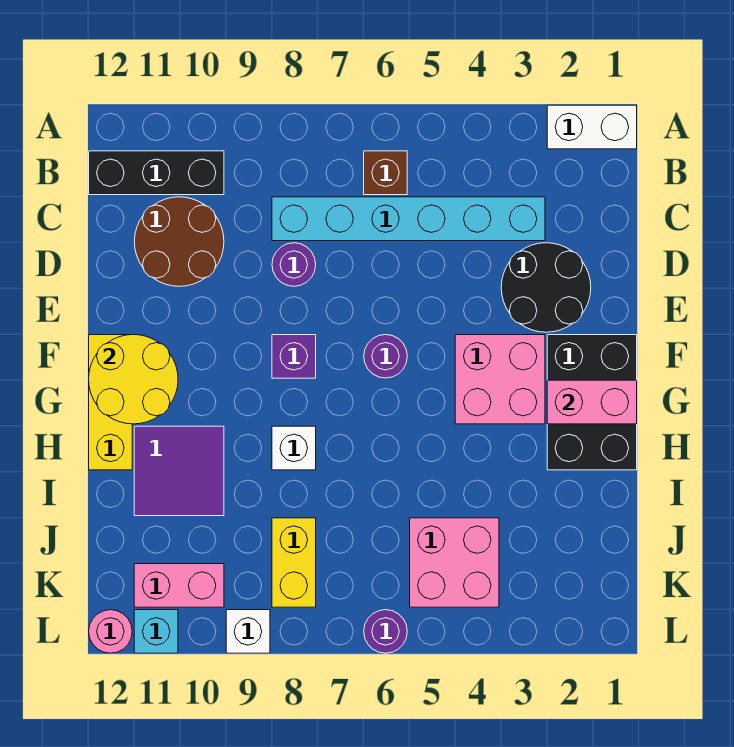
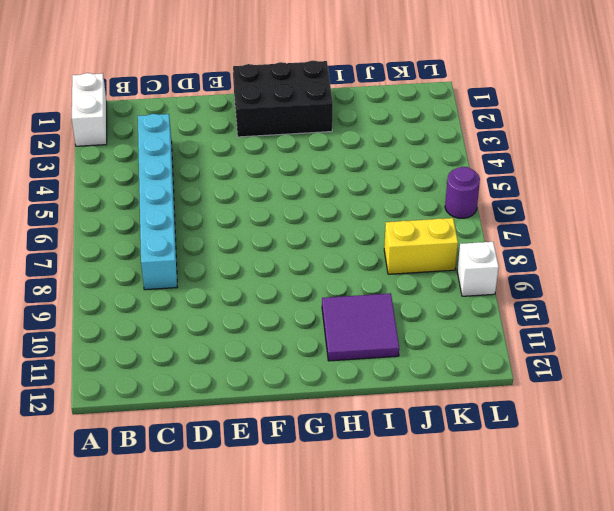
none -> brown brick B6 level 1
none -> black brick B10:B12 level 1
none -> brown round brick C10:D11 level 1

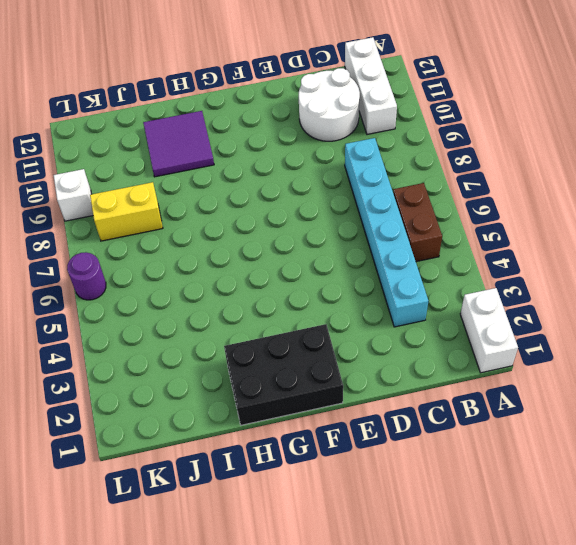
brown brick B5:B6 level 1 -> brown brick B6 level 1
white brick B10:B12 level 1 -> black brick B10:B12 level 1
white round brick C10:D11 level 1 -> brown round brick C10:D11 level 1
none -> black round brick D2:E3 level 1
none -> purple round brick D8 level 1
none -> pink brick F3:G4 level 1

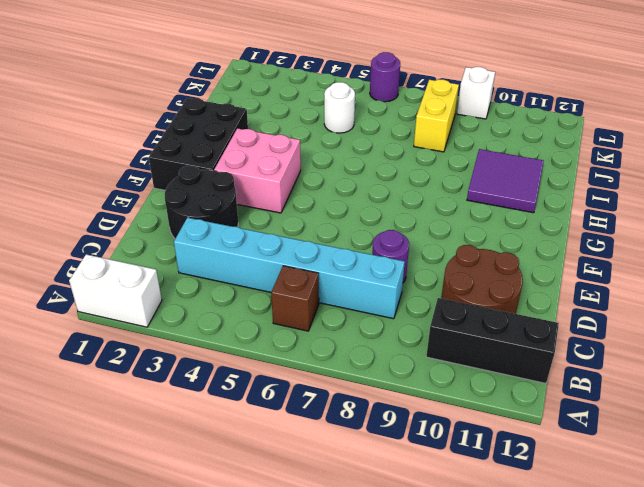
white round brick J5 level 1 -> pink brick J4:K5 level 1
none -> purple round brick F6 level 1
none -> purple brick F8 level 1
none -> yellow brick F12:H12 level 1

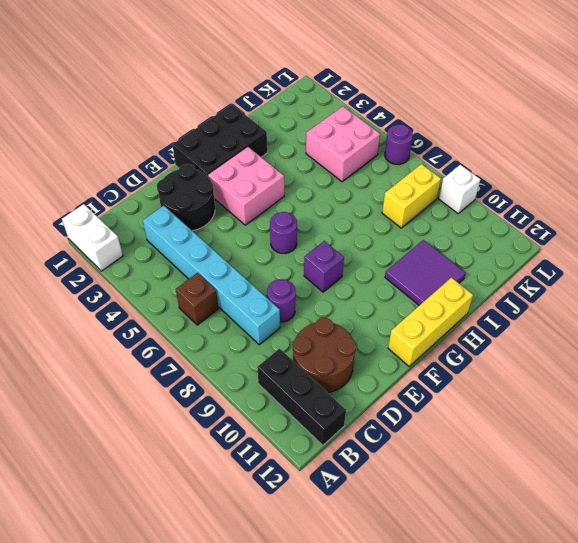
none -> white brick H8 level 1
none -> pink brick K10:K11 level 1
none -> cyan brick L11 level 1

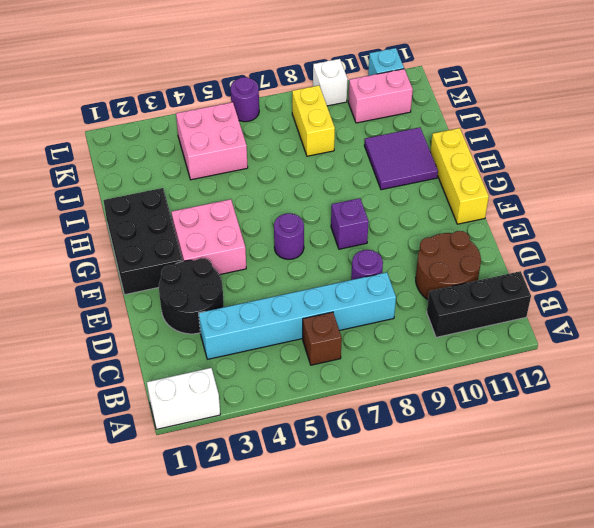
none -> white brick H8 level 1
none -> pink round brick L12 level 1
none -> yellow round brick F11:G12 level 2

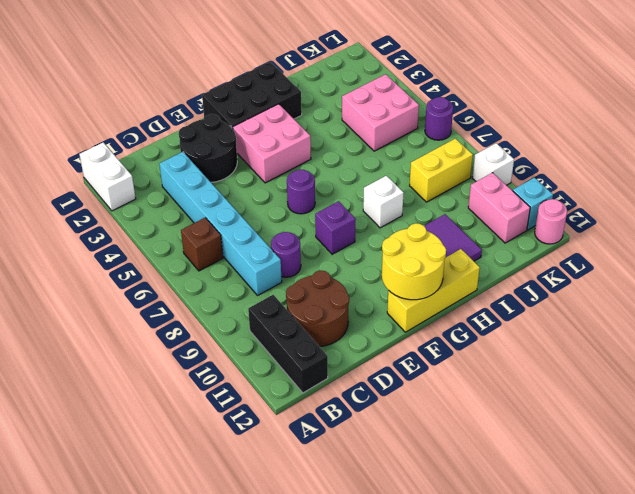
none -> pink brick G1:G2 level 2

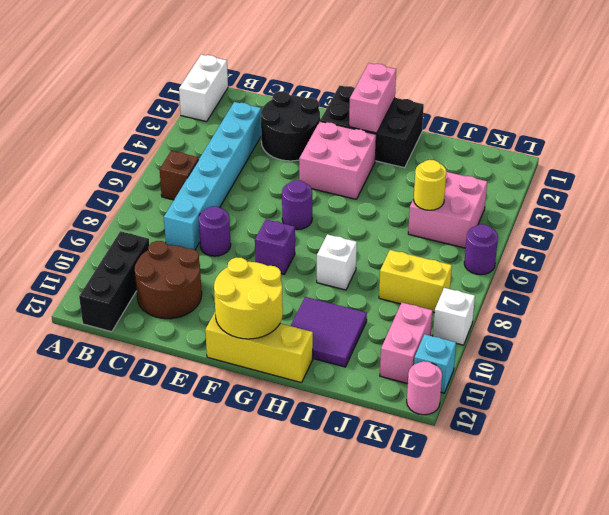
yellow round brick J5 level 2 -> none

